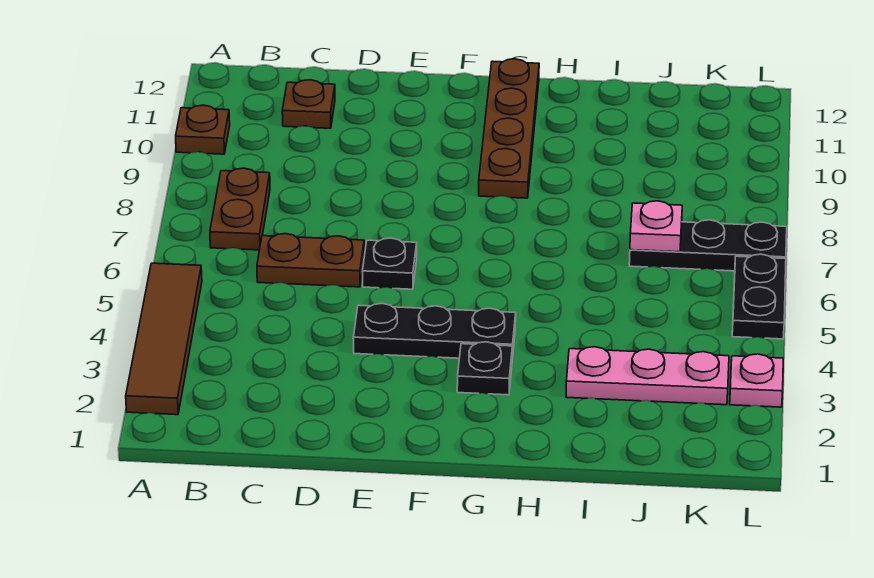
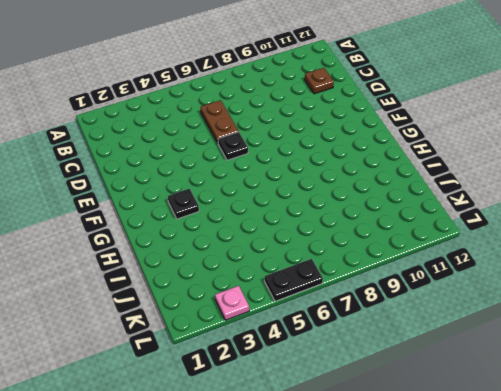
none -> brown tile A2:A5 level 1
none -> brown plate A10 level 1
none -> brown plate B7:B8 level 1

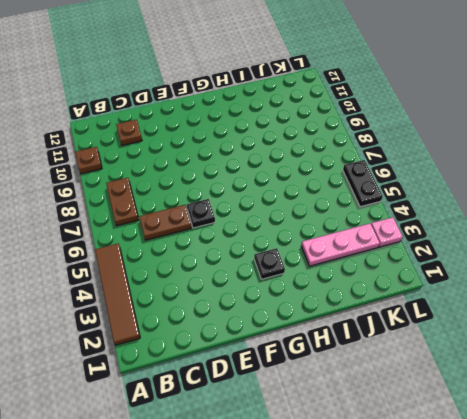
none -> black plate E4:G4 level 1
none -> brown plate G9:G12 level 1
none -> black plate J7:L7 level 1

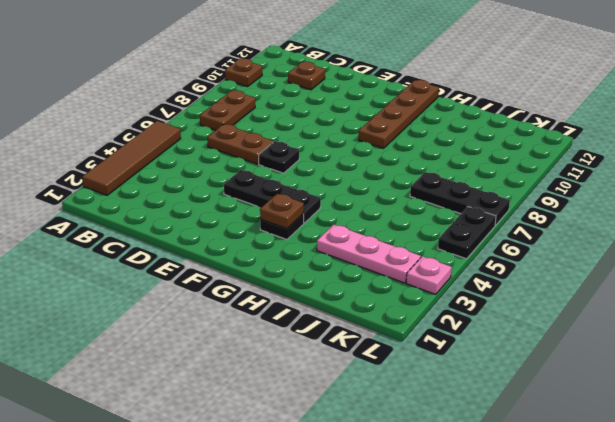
brown plate G3 level 2 -> none
none -> pink plate J7 level 2

